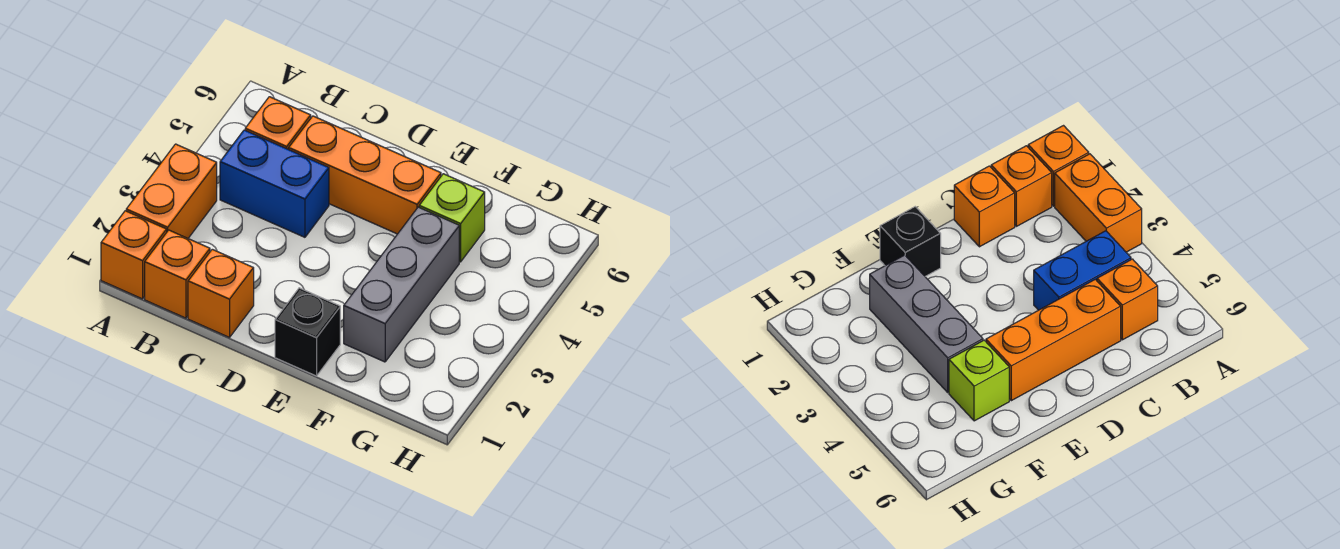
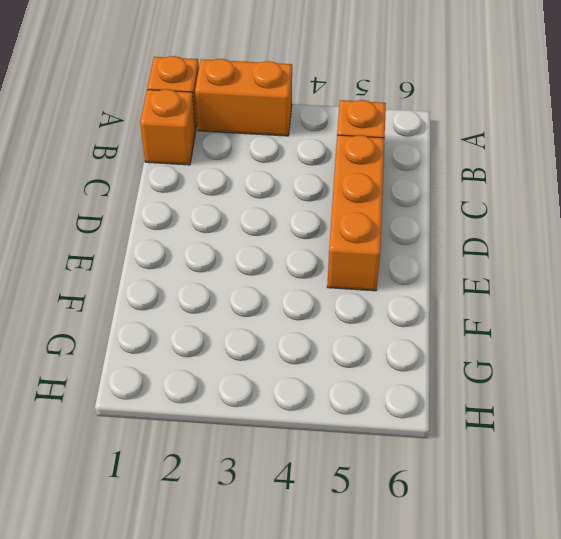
none -> blue brick B4:C4 level 1
none -> orange brick C1 level 1

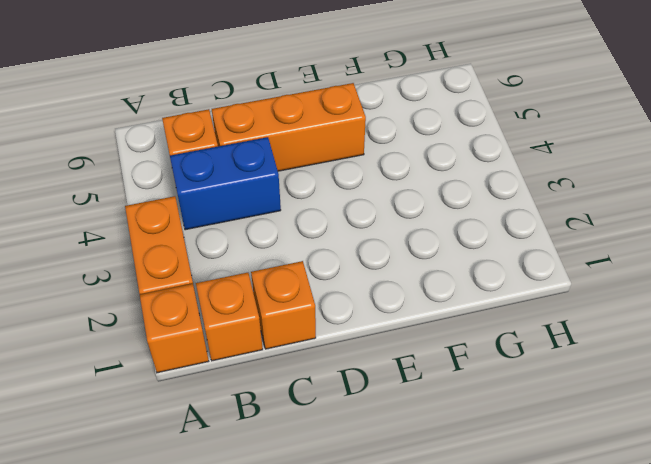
none -> black brick E1 level 1
none -> grey brick F2:F4 level 1

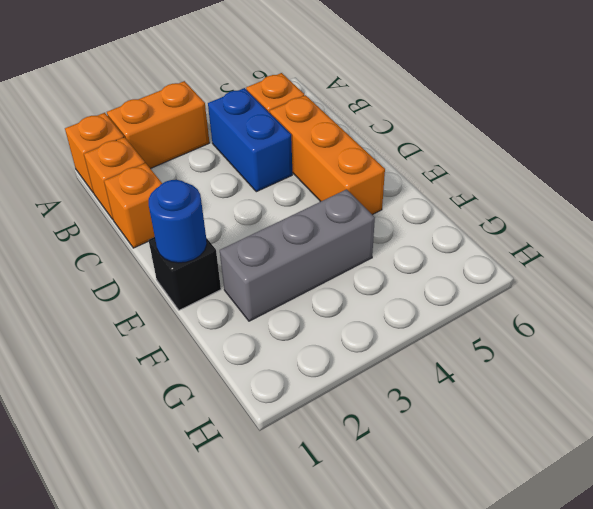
blue round brick E1 level 2 -> none
none -> lime brick F5 level 1

